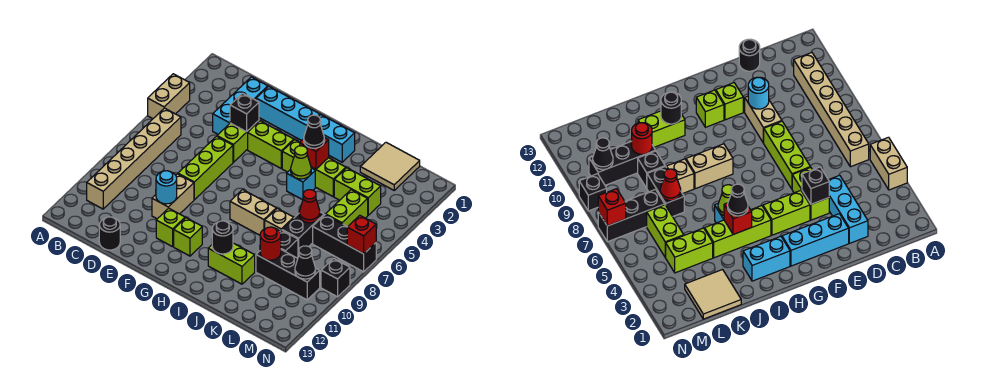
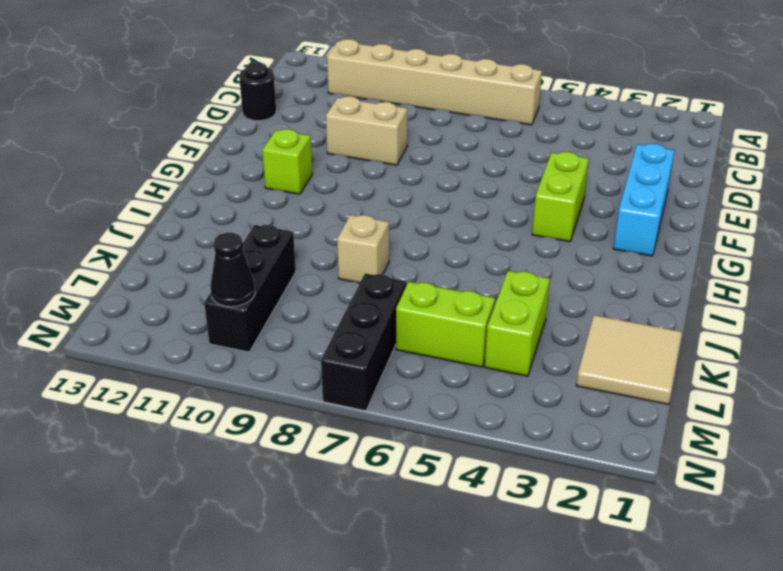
none -> tan brick A4:A5 level 1
none -> cyan brick D2:D4 level 1
none -> lime brick E4:E5 level 1
none -> lime brick E6:E8 level 1

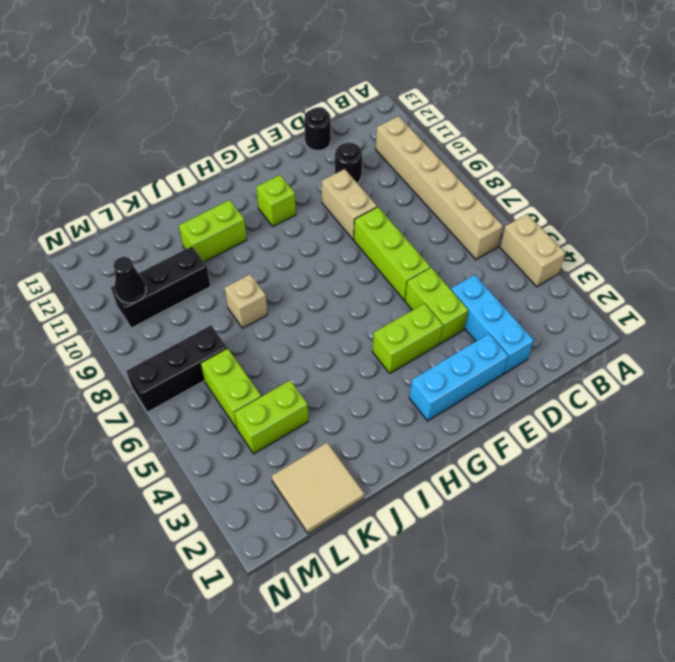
black round brick D11 level 1 -> black round brick I11 level 2
none -> lime brick F11 level 1
none -> cyan brick H2:I2 level 1
none -> lime brick H4:J4 level 1
none -> tan brick H8:I8 level 1

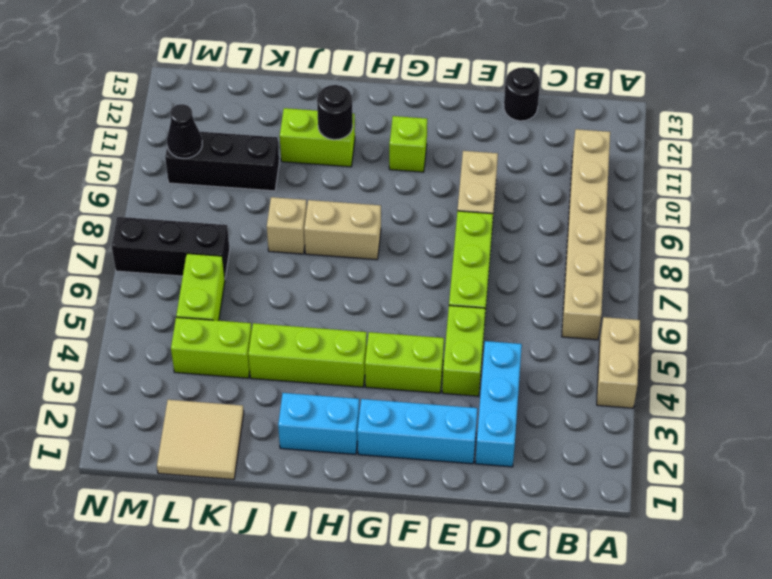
none -> lime brick F11 level 1
none -> cyan brick I5 level 1
none -> black brick K7:K8 level 1
none -> black brick K9 level 1

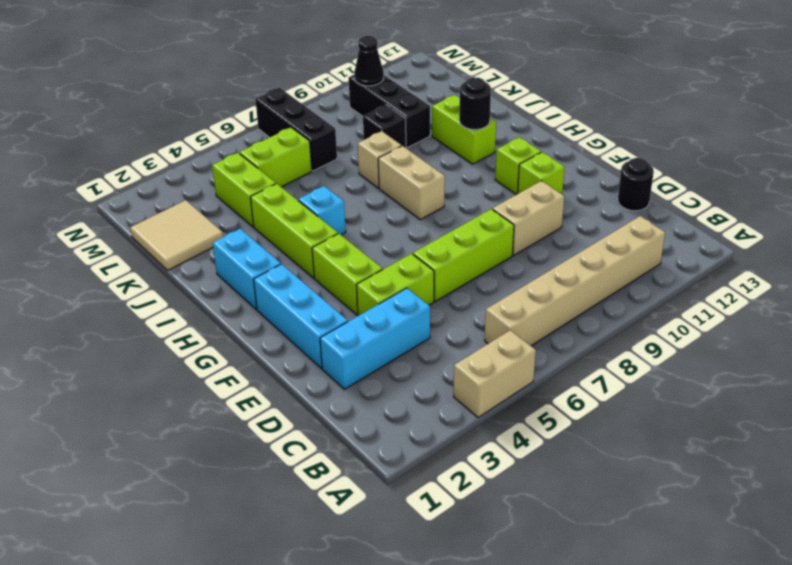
none -> black brick K7:K8 level 1
none -> black brick N9 level 1
none -> black brick E4 level 2
none -> cyan round brick E10 level 2

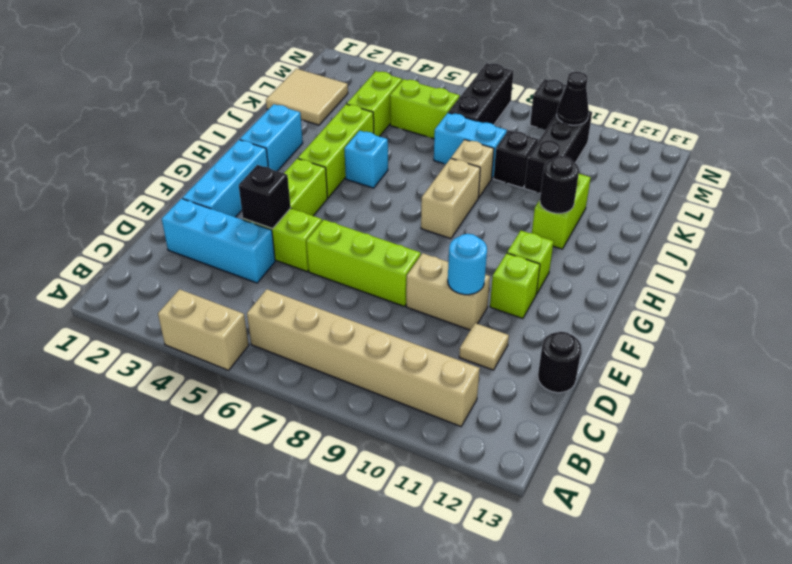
tan tile D11 level 1 -> none
cyan brick K7:K8 level 1 -> black brick K7:K8 level 1
none -> red brick I4 level 2
none -> lime cone I5 level 2
none -> red cone K7 level 2
none -> red round brick K10 level 2

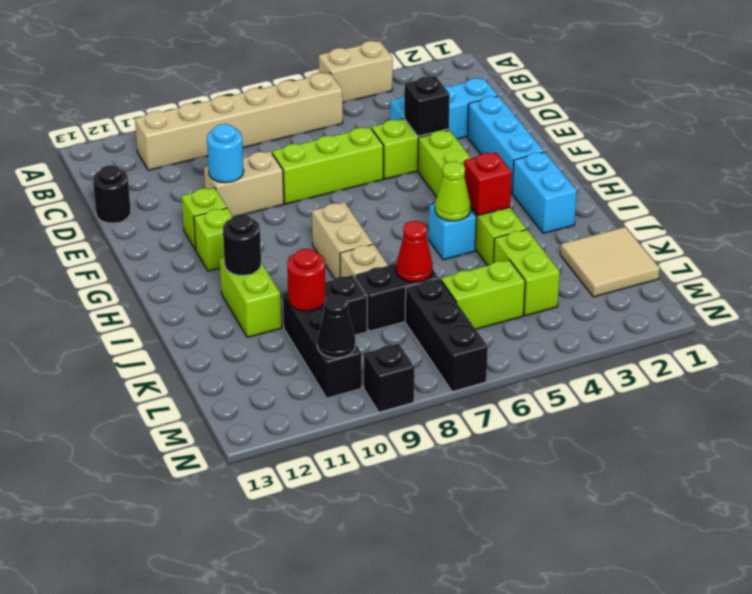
none -> red brick N7 level 2
none -> black cone I4 level 3

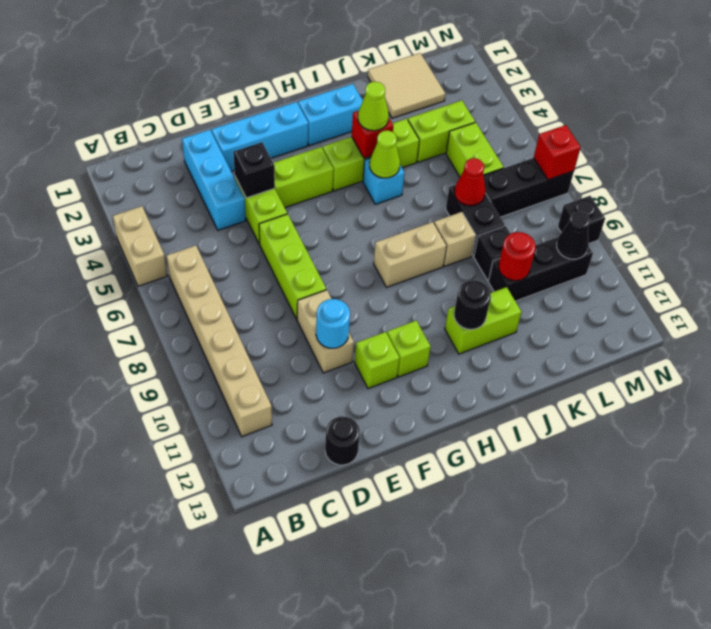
lime cone I4 level 3 -> black cone I4 level 3

